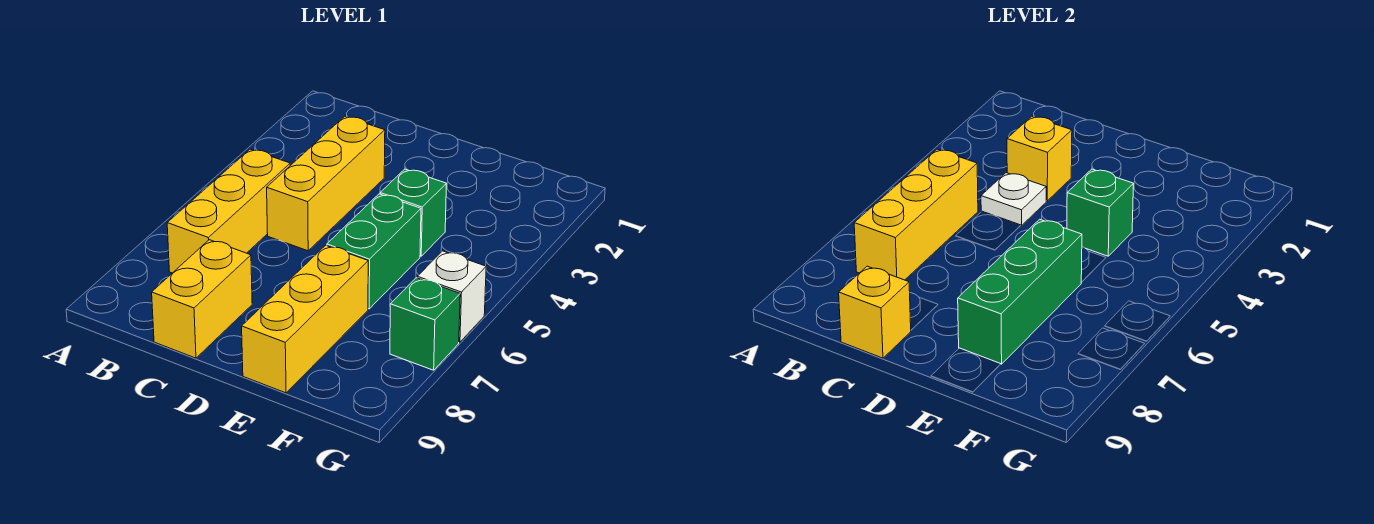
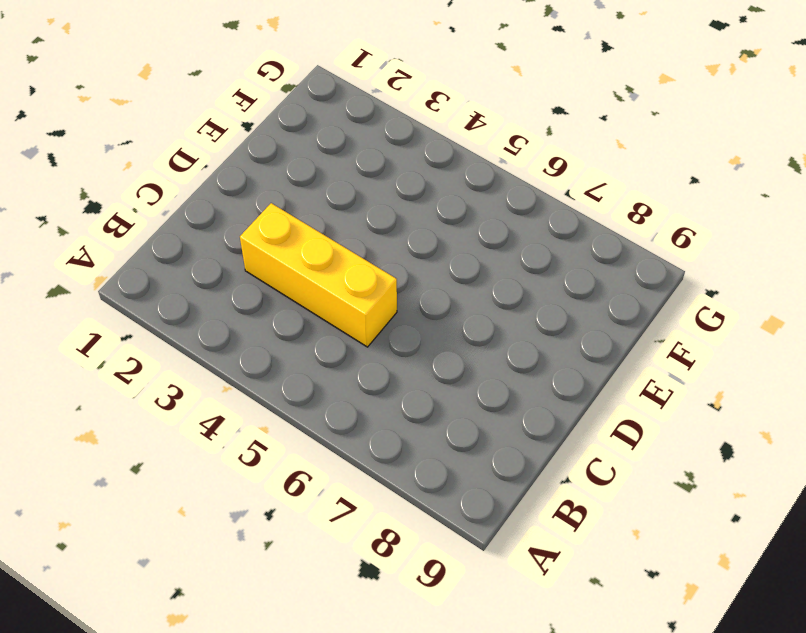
none -> yellow brick B5:B7 level 1
none -> yellow brick C8:C9 level 1
none -> green brick E4 level 1

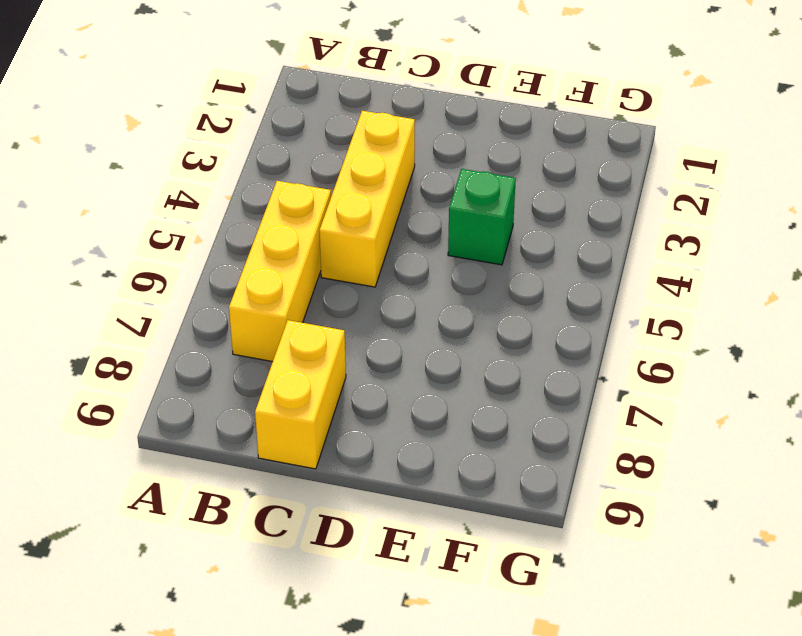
none -> green brick E5:E6 level 1
none -> yellow brick E7:E9 level 1
none -> white brick G6 level 1

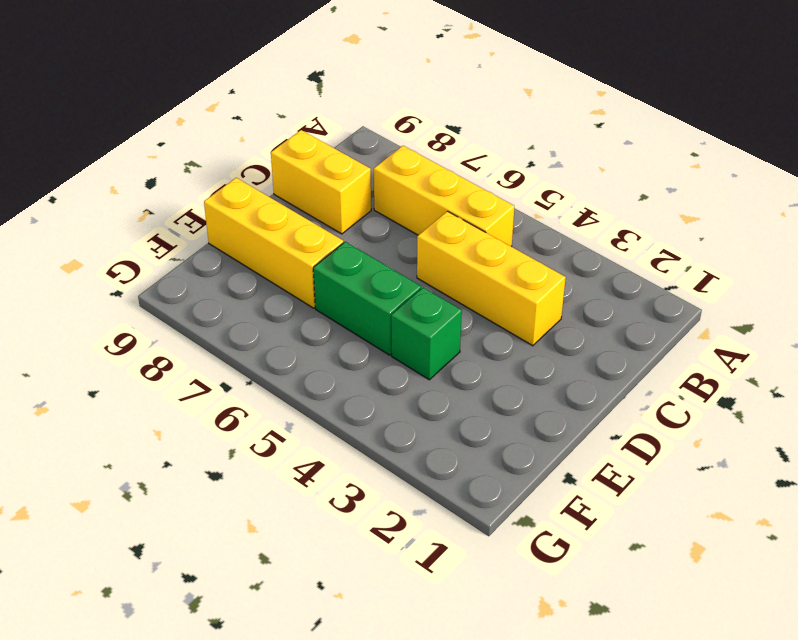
none -> white brick G6 level 1
none -> green brick G7 level 1
none -> yellow brick B5:B7 level 2

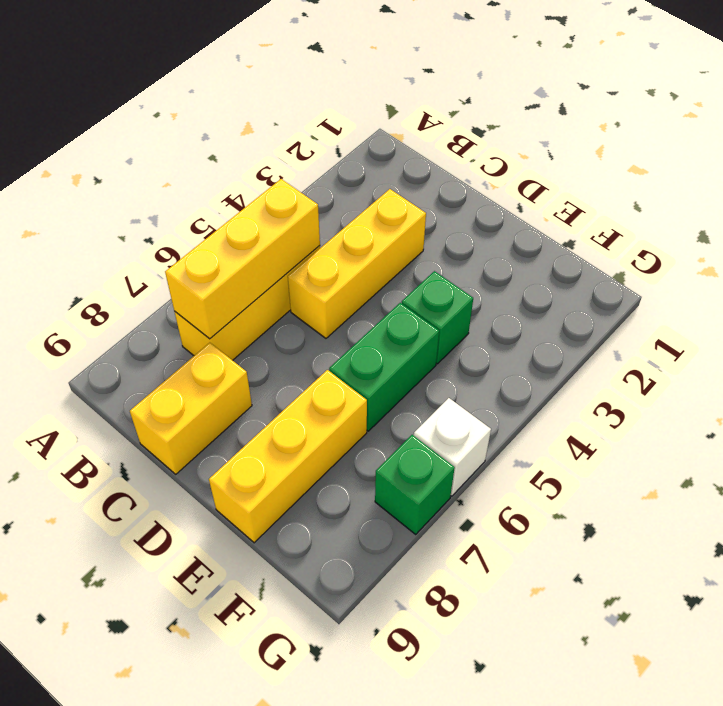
none -> yellow brick C3 level 2
none -> white plate C4 level 2
none -> yellow brick C9 level 2

